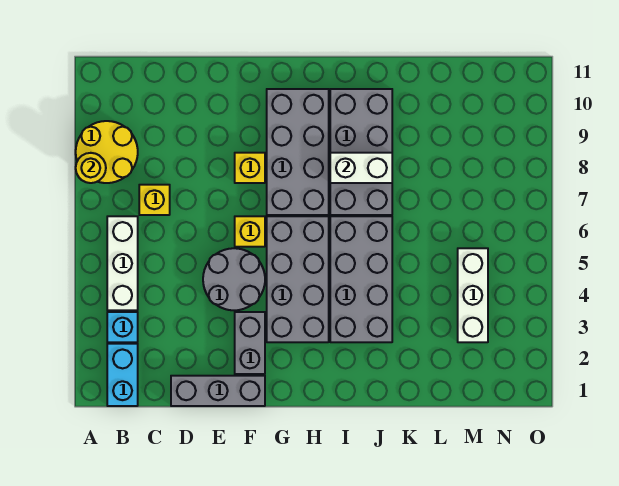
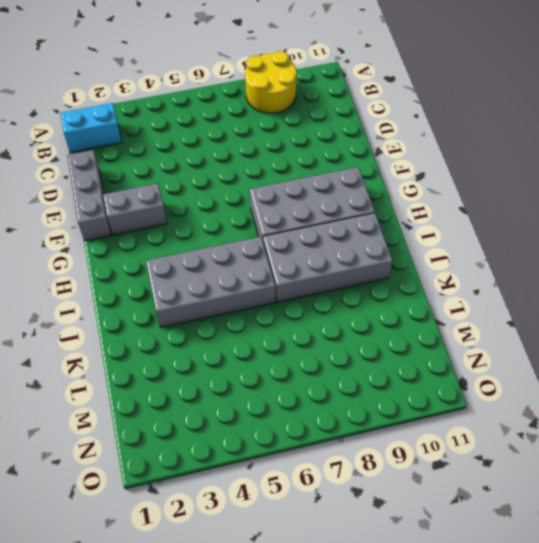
none -> cyan brick B3 level 1
none -> white brick B4:B6 level 1
none -> yellow brick C7 level 1

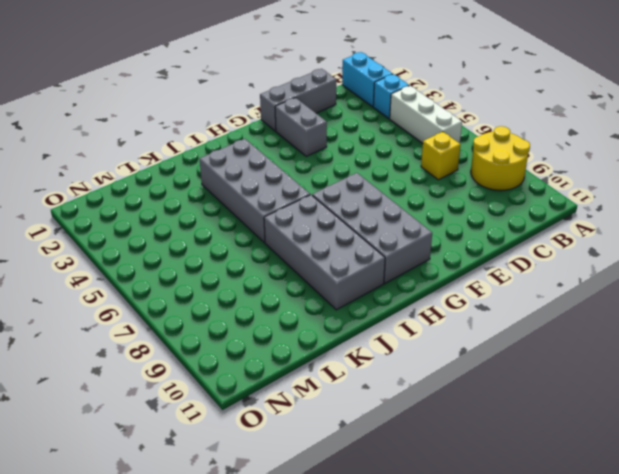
none -> grey round brick E4:F5 level 1
none -> yellow brick F6 level 1
none -> yellow brick F8 level 1

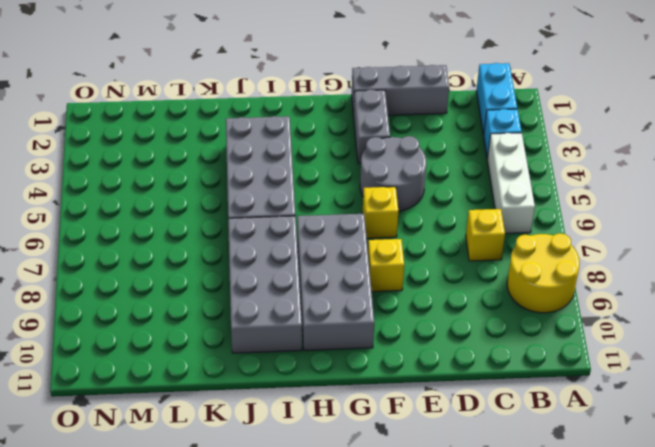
none -> grey brick G3:H6 level 1
none -> white brick M3:M5 level 1
none -> yellow round brick A8 level 2

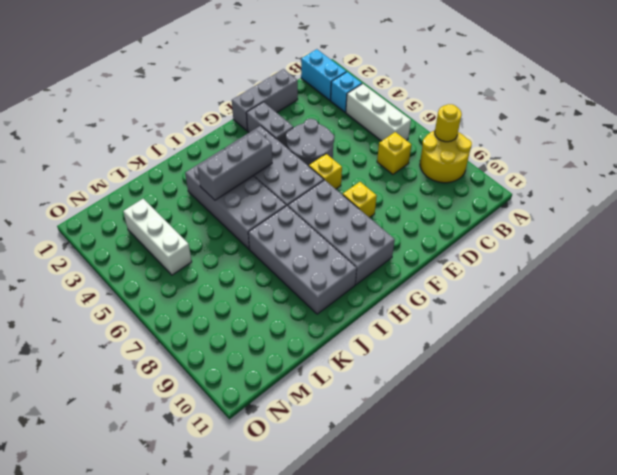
grey brick H4:J4 level 2 -> none
none -> white brick I8:J8 level 2

